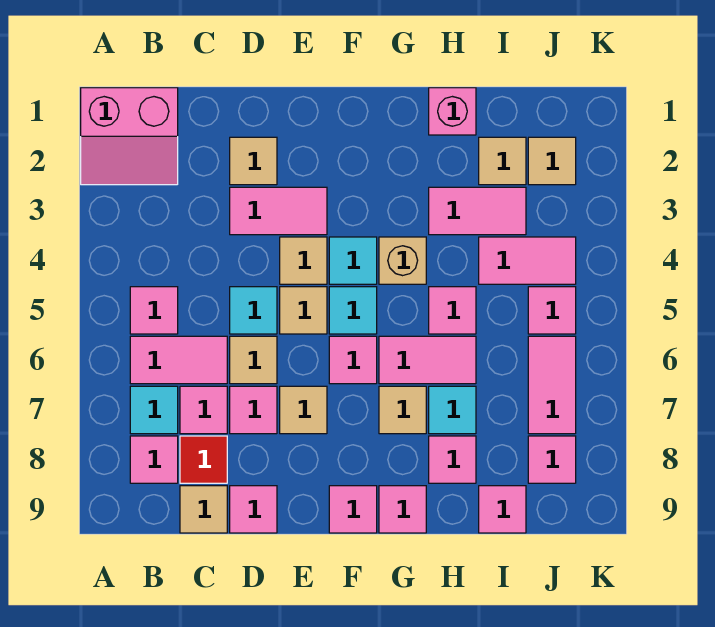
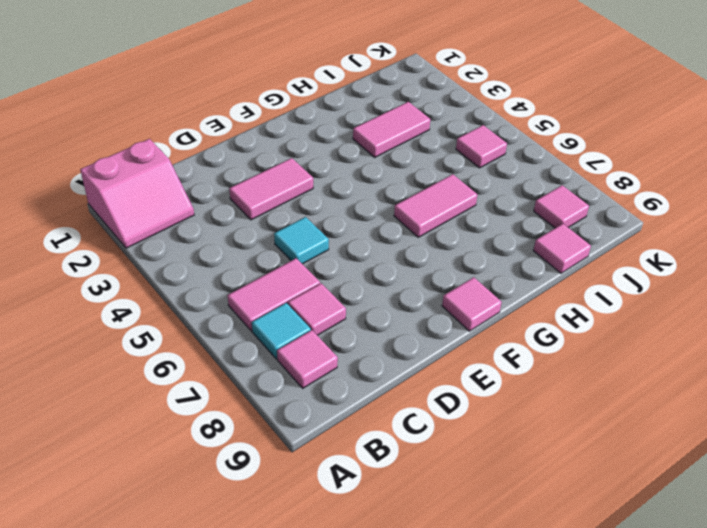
none -> pink tile B5 level 1
none -> red tile C8 level 1
none -> tan tile C9 level 1
none -> tan tile D2 level 1

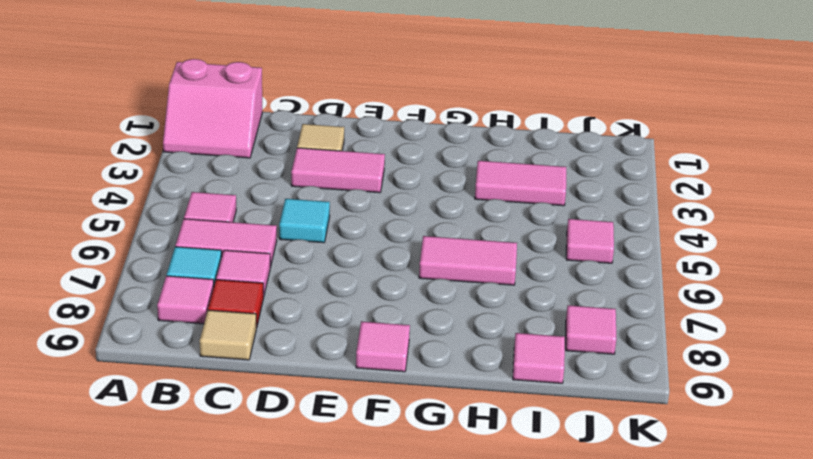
none -> tan tile D6 level 1
none -> pink tile D7 level 1
none -> pink tile D9 level 1
none -> tan tile E4 level 1

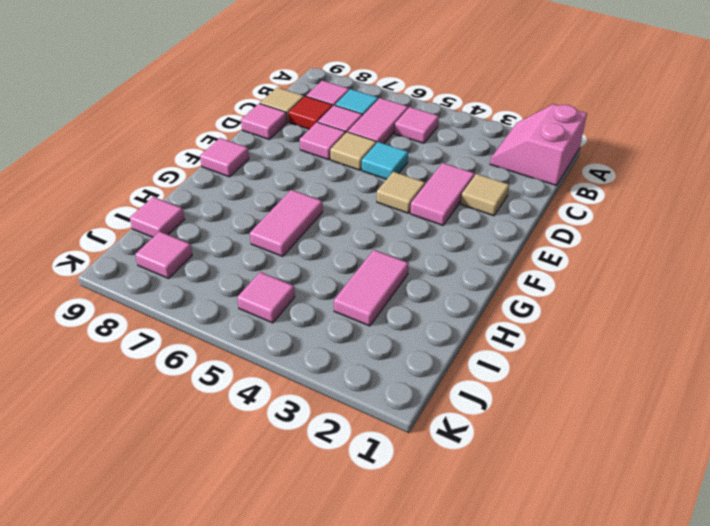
none -> tan tile E5 level 1
none -> tan tile E7 level 1
none -> cyan tile F4 level 1
none -> cyan tile F5 level 1

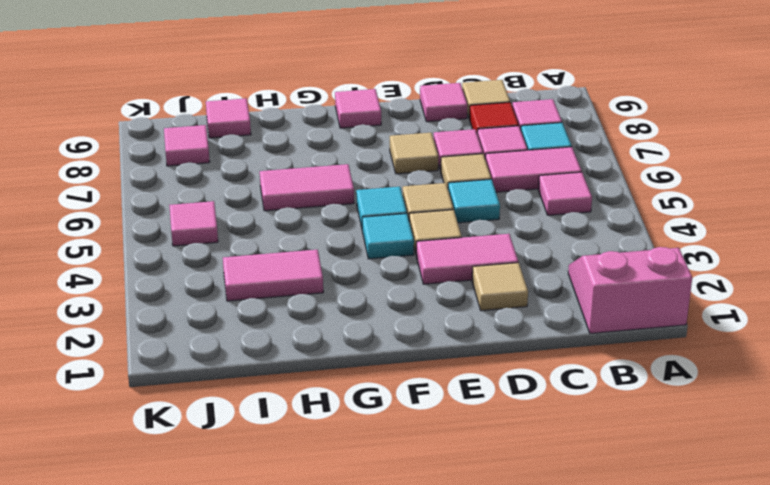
none -> pink tile F6 level 1
none -> tan brick G4 level 1
none -> tan tile G7 level 1
none -> pink tile G9 level 1

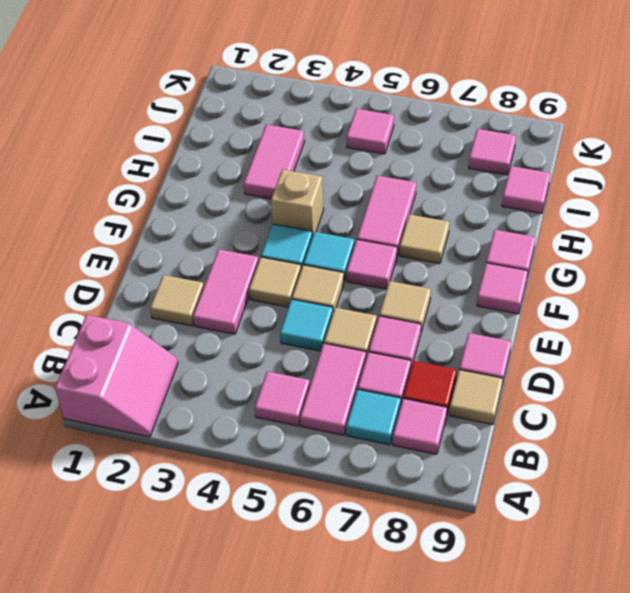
none -> pink brick H1 level 1
none -> pink tile H5 level 1
none -> cyan tile H7 level 1
none -> pink tile H8 level 1

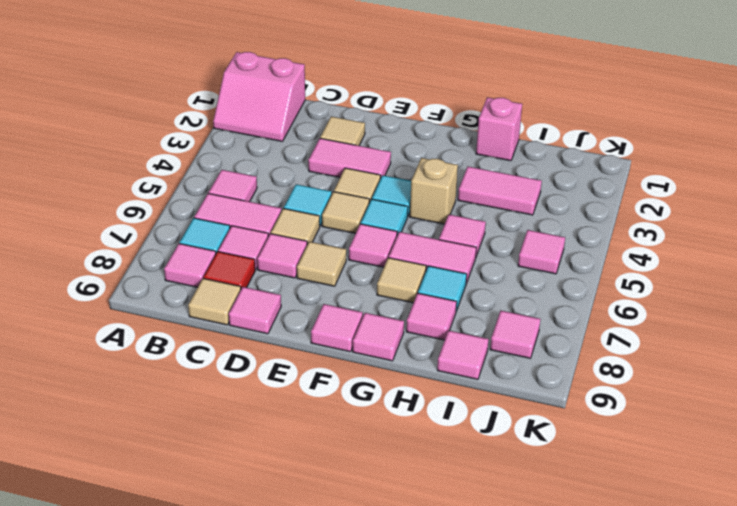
none -> tan tile I2 level 1
none -> pink tile I4:J4 level 1
none -> tan tile J2 level 1
none -> pink tile J6:J7 level 1

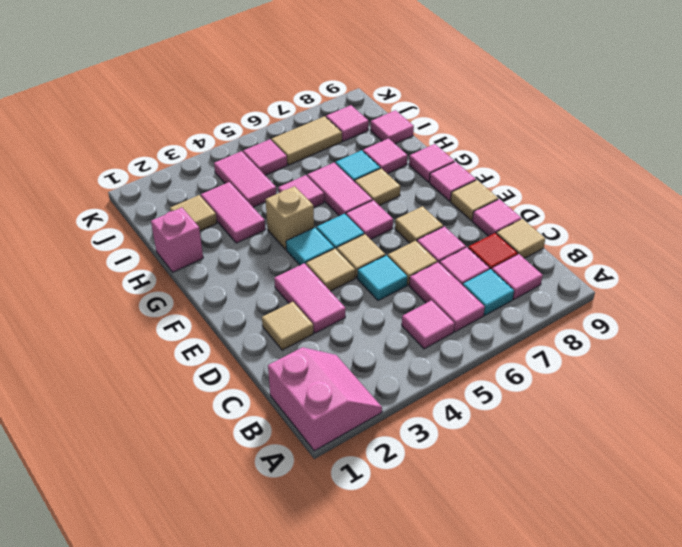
tan tile E9 level 1 -> tan tile J2 level 1
tan tile J6:J7 level 1 -> pink tile J6:J7 level 1

